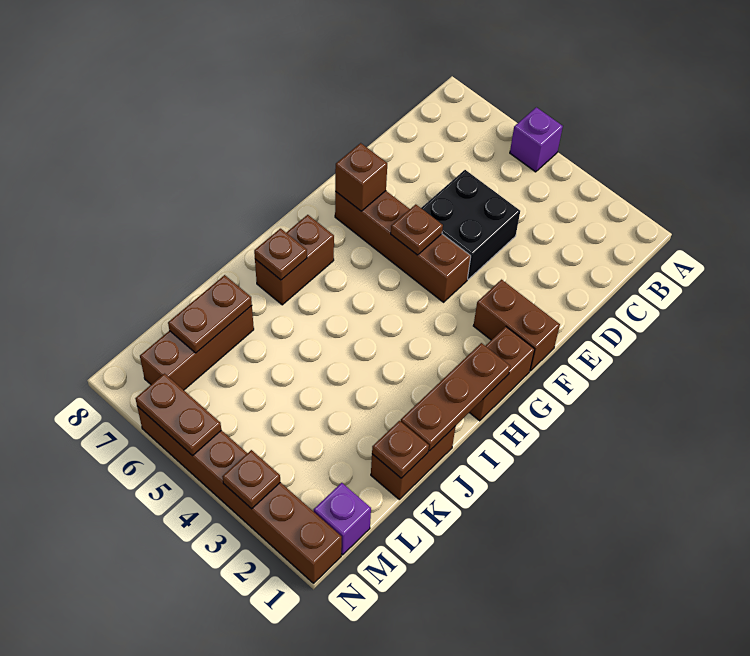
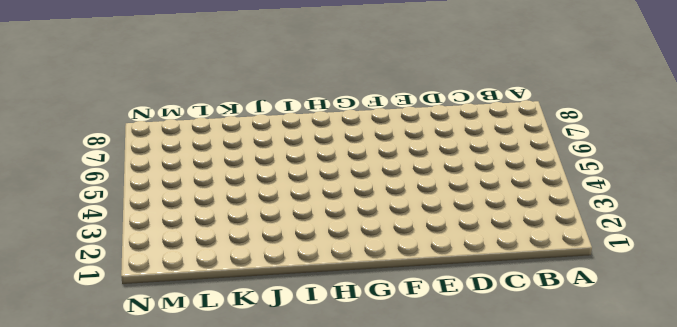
none -> purple brick A5 level 1
none -> black brick D4:E5 level 1
none -> brown brick F1:F2 level 1

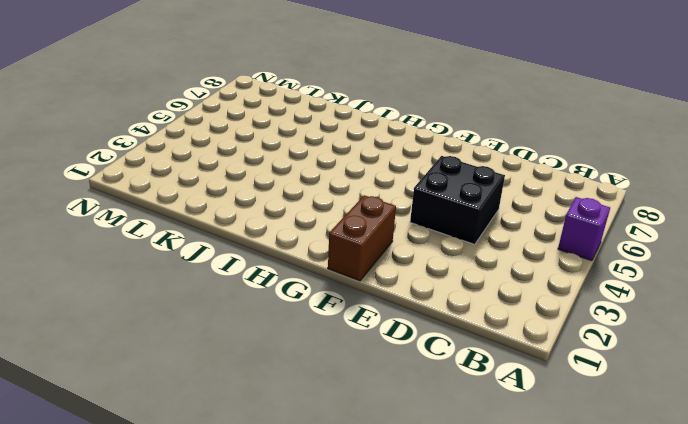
none -> brown brick F4:F7 level 1
none -> brown brick G1:H1 level 1
none -> brown brick H7:I7 level 1

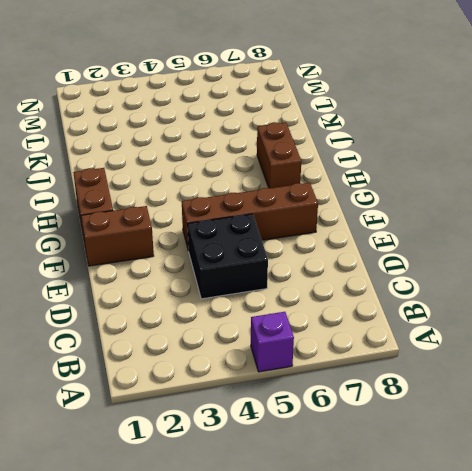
none -> brown brick J1:K1 level 1
none -> brown brick K7:M7 level 1
none -> purple brick M1 level 1

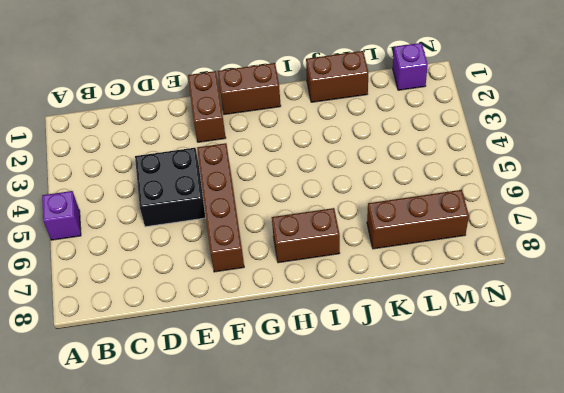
none -> brown brick N1:N6 level 1
none -> brown plate F5 level 2
none -> brown brick F7 level 2

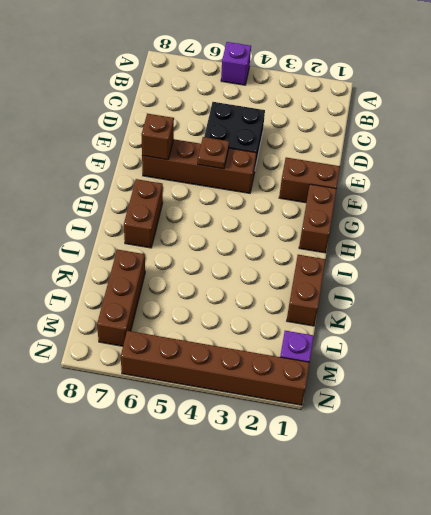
none -> brown plate H1:J1 level 2
none -> brown plate I7 level 2
none -> brown plate K1 level 2

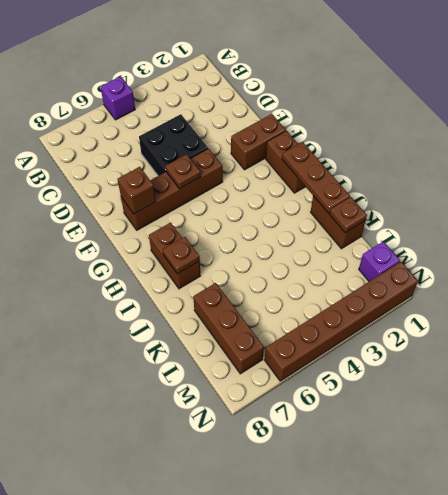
none -> brown plate K7:L7 level 2
none -> brown plate N3 level 2
none -> brown plate N5:N6 level 2

